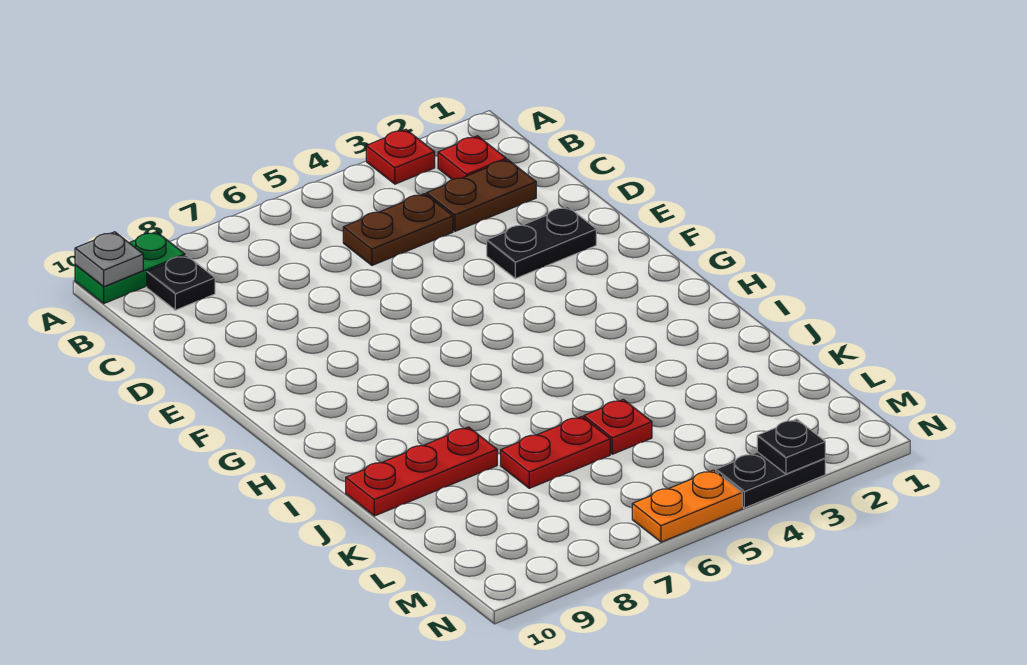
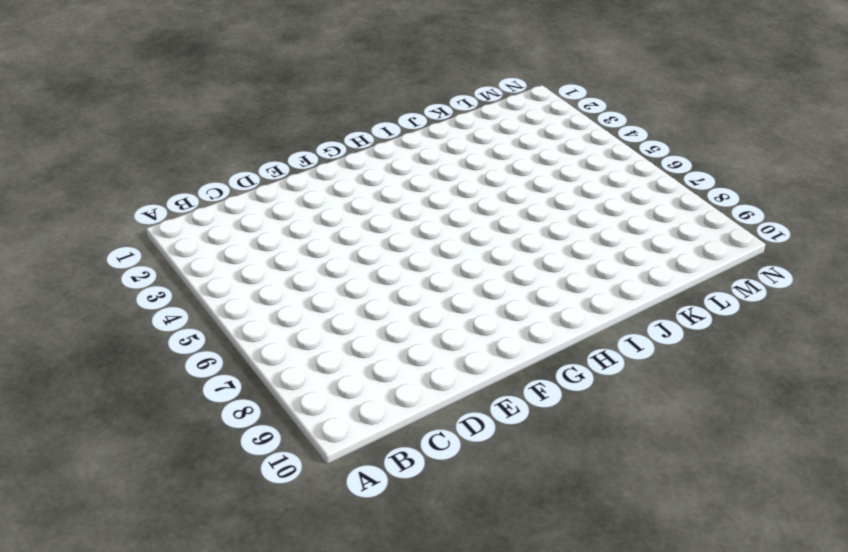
none -> red plate A3 level 1
none -> green plate A9:A10 level 1
none -> red plate B2 level 1

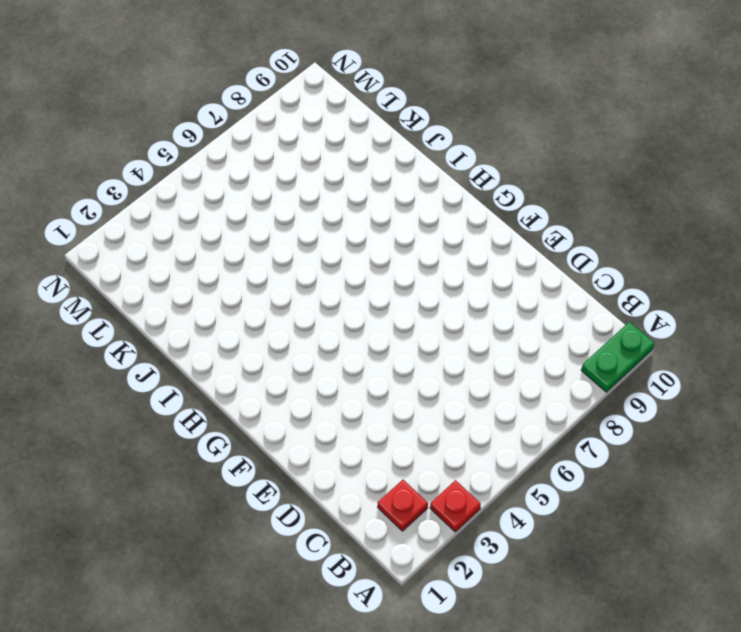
none -> black plate B9 level 1
none -> brown plate C2:C3 level 1
none -> brown plate C4:C5 level 1

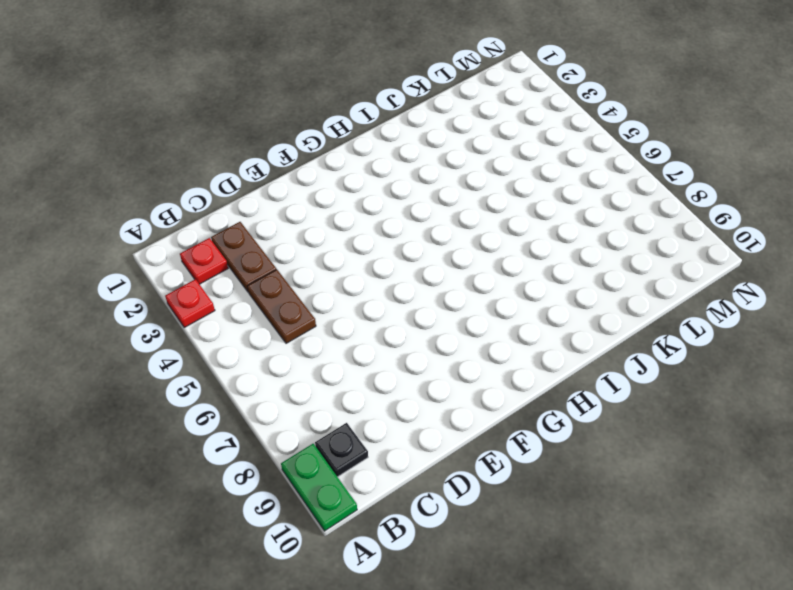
none -> black plate E2:E3 level 1
none -> red plate J8:J10 level 1
none -> red plate K5 level 1

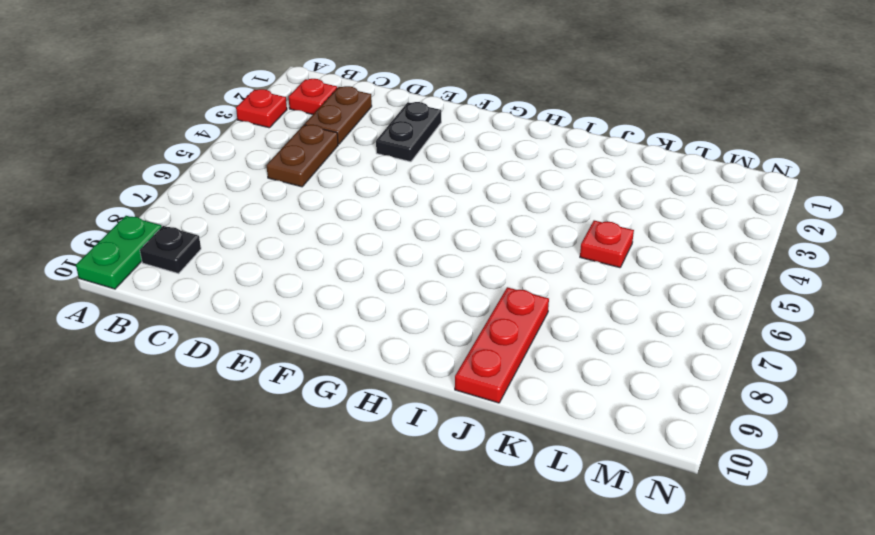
none -> red plate K6:K7 level 1
none -> black plate N3:N4 level 1
none -> orange plate N5:N6 level 1

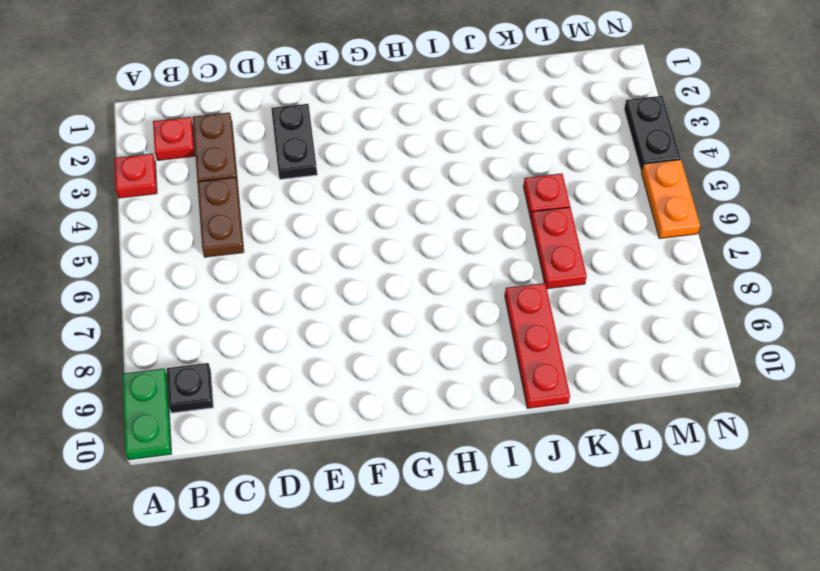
none -> grey plate A10 level 2
none -> black plate N3 level 2

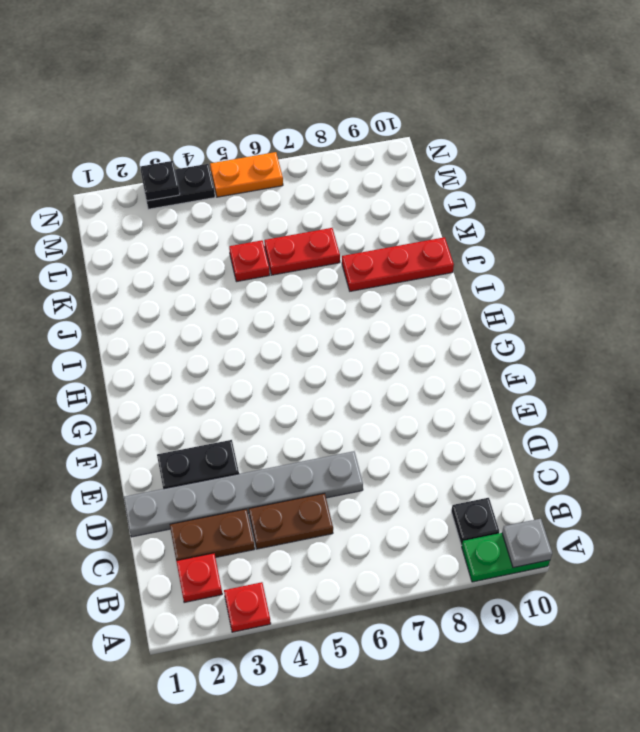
grey plate D1:D6 level 1 -> none

